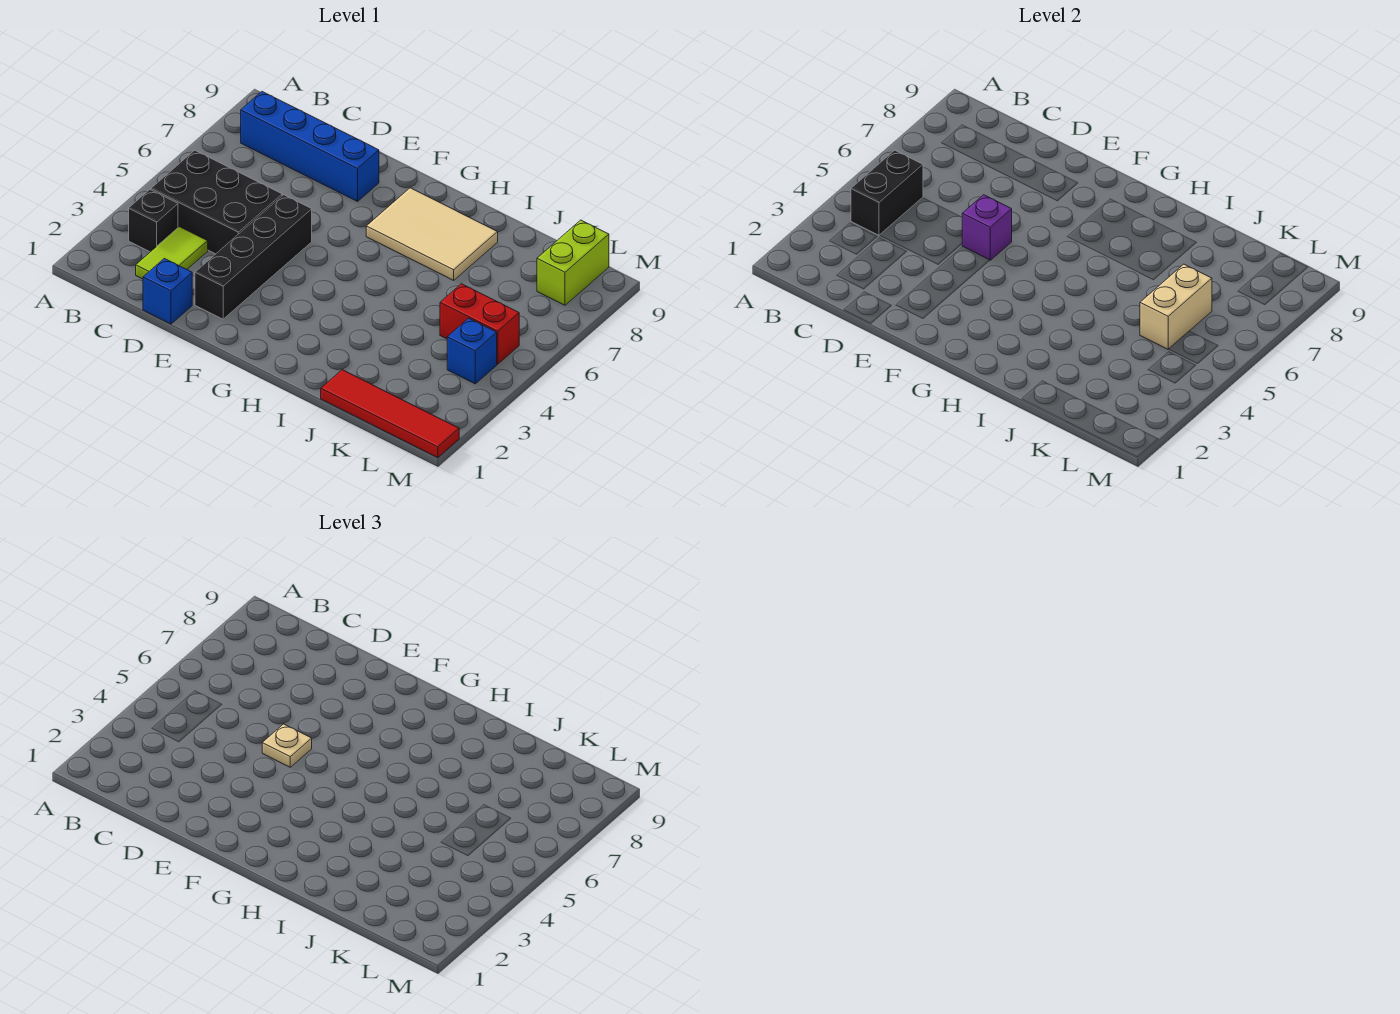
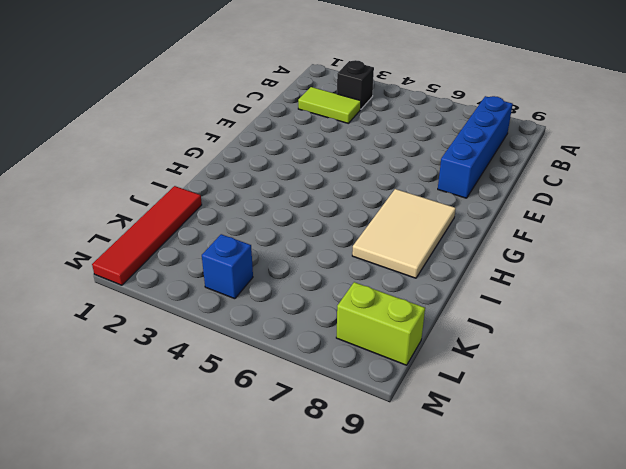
none -> black brick B4:D5 level 1
none -> blue brick D1 level 1
none -> black brick E2:E5 level 1

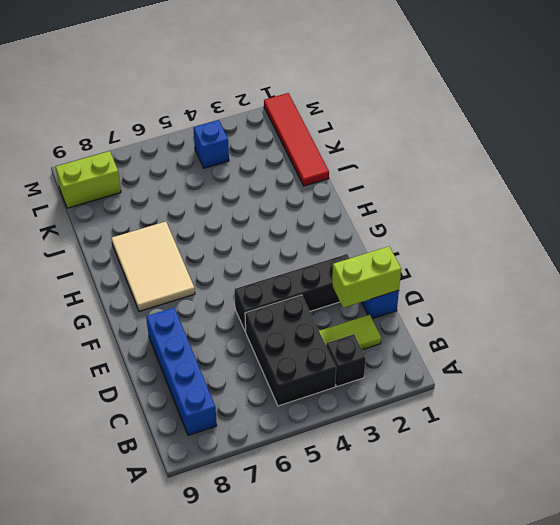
lime brick D1:D2 level 2 -> none
none -> red brick K5:L5 level 1
none -> black brick B4:B5 level 2
none -> purple brick E5 level 2

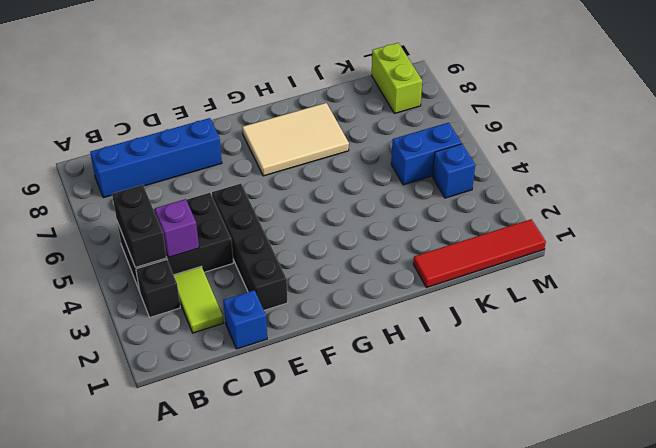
purple brick C4 level 2 -> purple brick E5 level 2
blue brick K5:L5 level 1 -> red brick K5:L5 level 1
none -> tan brick K5:K6 level 2
none -> tan plate E5 level 3

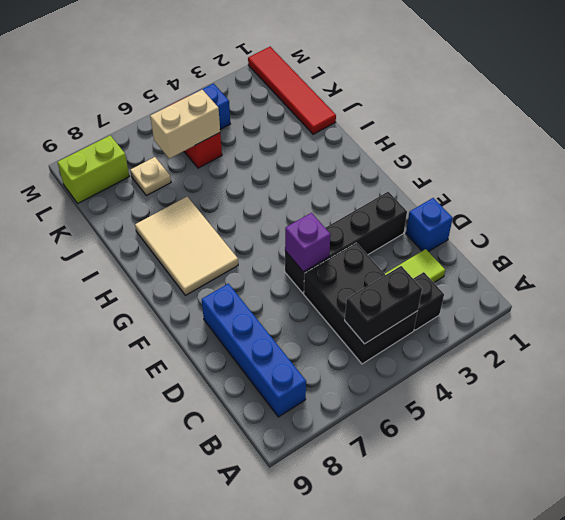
tan plate K7 level 1 -> tan plate E5 level 3

